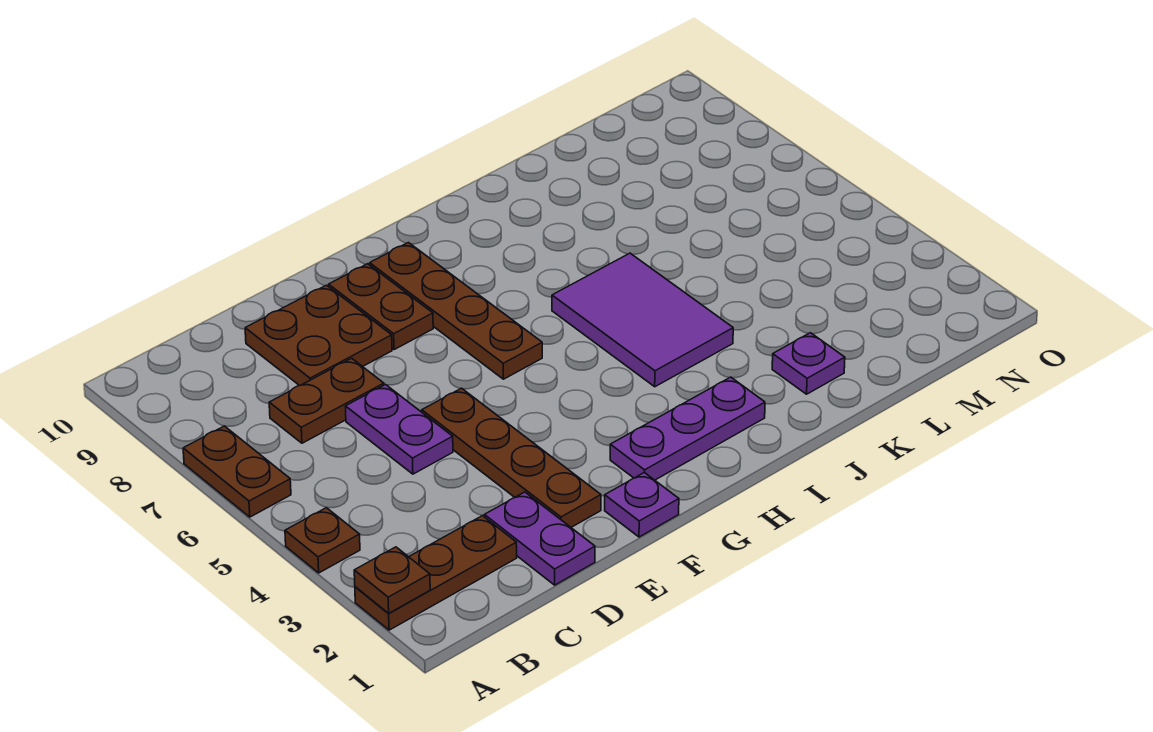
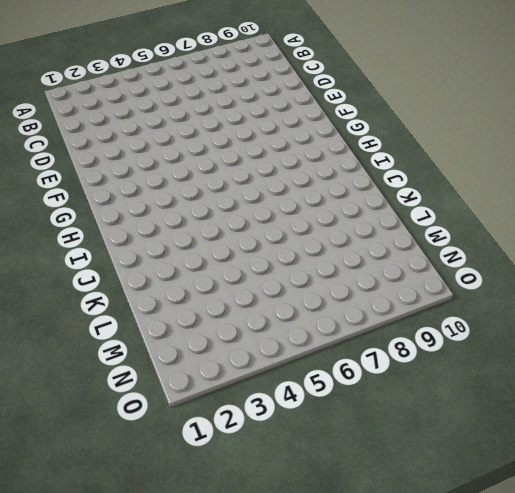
none -> brown plate A2:C2 level 1
none -> brown plate A4 level 1
none -> brown plate A6:A7 level 1

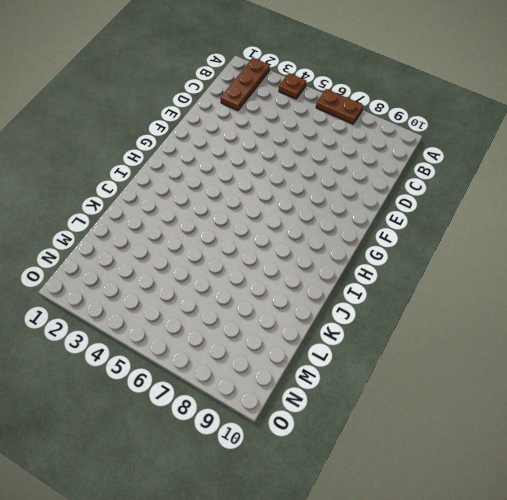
none -> brown plate C7:D7 level 1
none -> purple plate D1:D2 level 1
none -> purple plate D5:D6 level 1

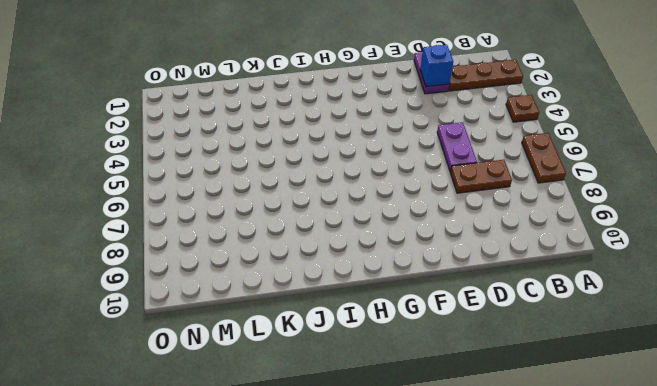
blue brick D2 level 2 -> none
none -> brown plate D8:E9 level 1
none -> brown plate E2:E5 level 1
none -> purple plate F1 level 1

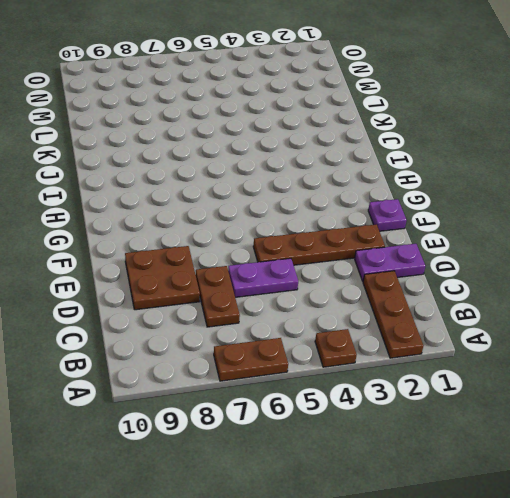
none -> brown plate F8:F9 level 1
none -> purple plate G2:I2 level 1
none -> brown plate G6:G9 level 1

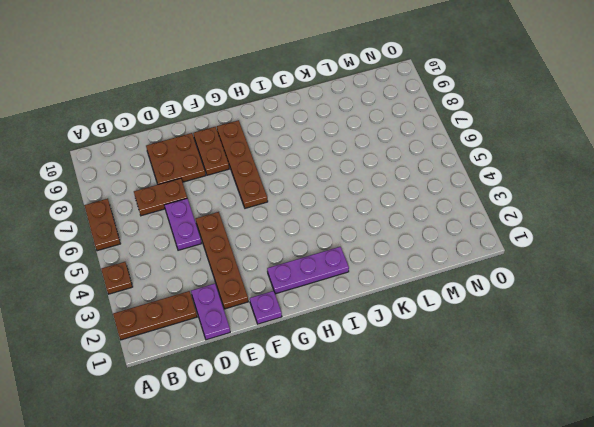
none -> purple tile I4:J6 level 1
none -> purple plate K2 level 1
none -> brown plate A2 level 2

